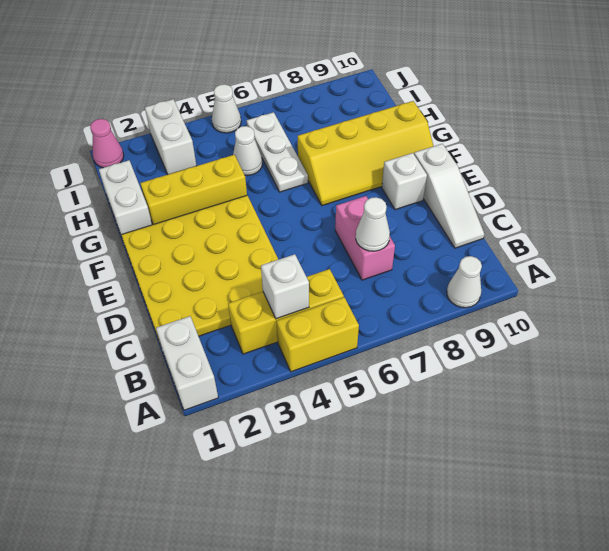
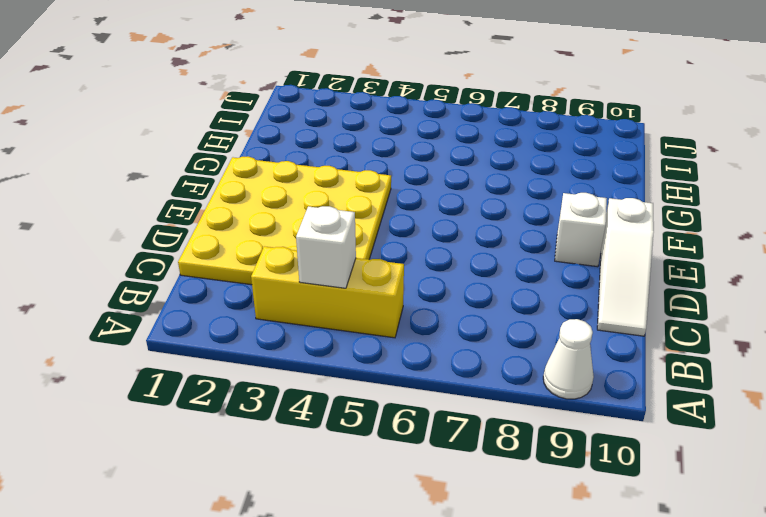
none -> white brick A1:B1 level 1
none -> yellow brick A4:A5 level 1
none -> pink brick C7:D7 level 1

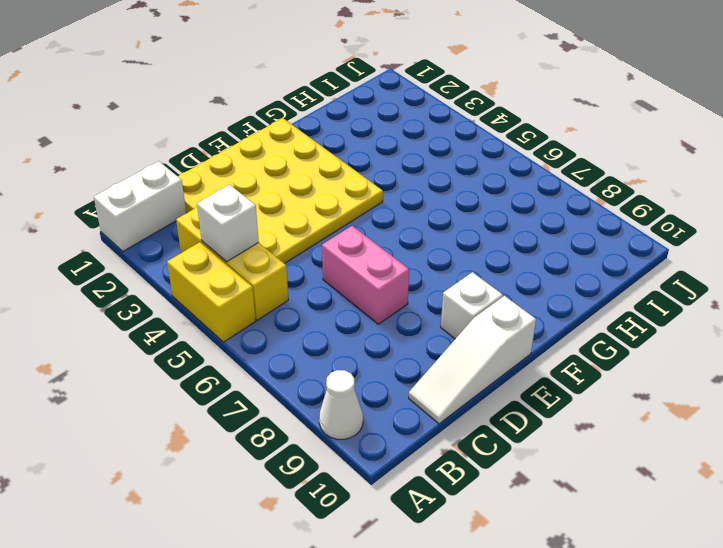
pink brick D6:D7 level 1 -> pink brick C7:D7 level 1
none -> yellow slope F7:G10 level 1 top G
none -> white brick G1:H1 level 1
none -> yellow brick G2:G4 level 1

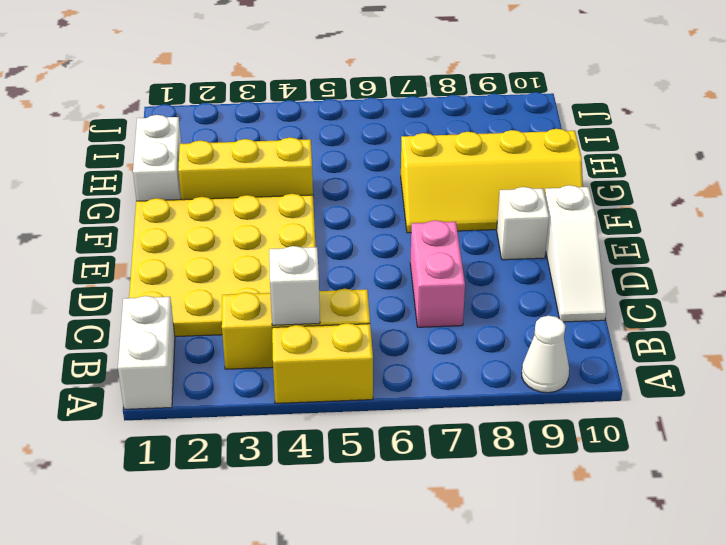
none -> white plate G6:I6 level 1
none -> white cone H5 level 1
none -> white brick I3:J3 level 1

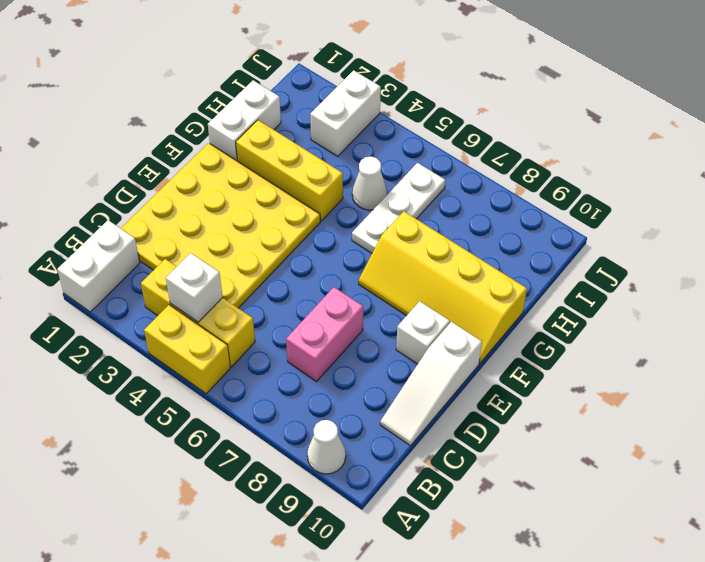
none -> pink cone J1 level 1
none -> white cone J5 level 1
none -> white cone C7 level 2

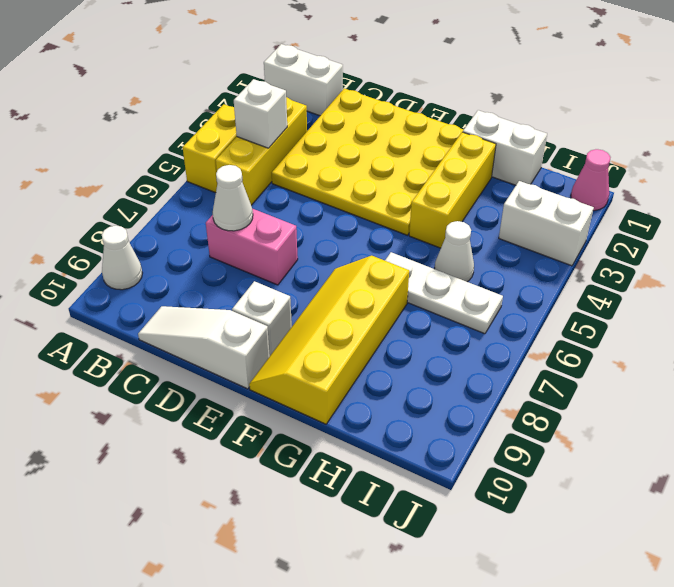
none -> white cone J5 level 1

